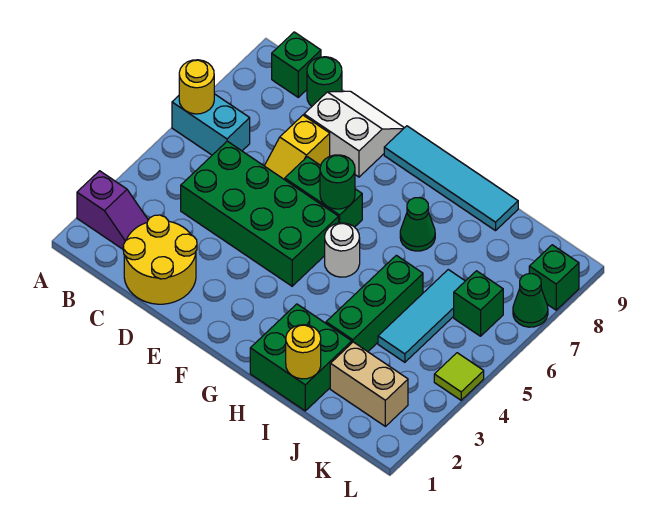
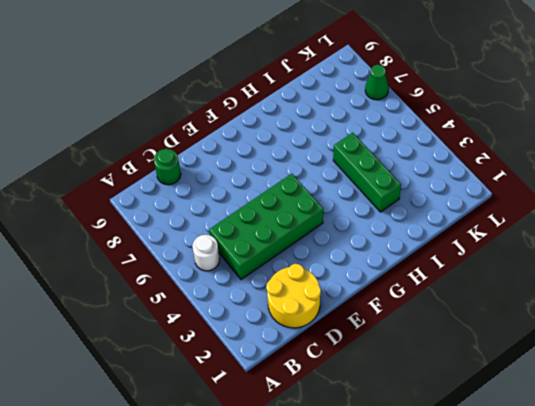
white round brick B5 level 1 -> white round brick G5 level 1
none -> purple slope A2:B2 level 1 top A
none -> cyan brick A6:B6 level 1
none -> green brick B9 level 1

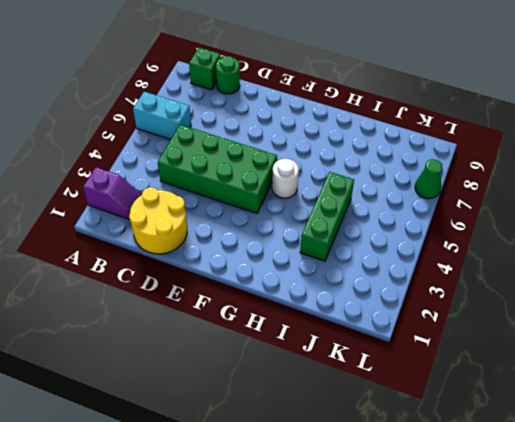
none -> yellow slope D6:D7 level 1 top 7
none -> white slope D8:E9 level 1 top 8
none -> green brick E6:F6 level 1

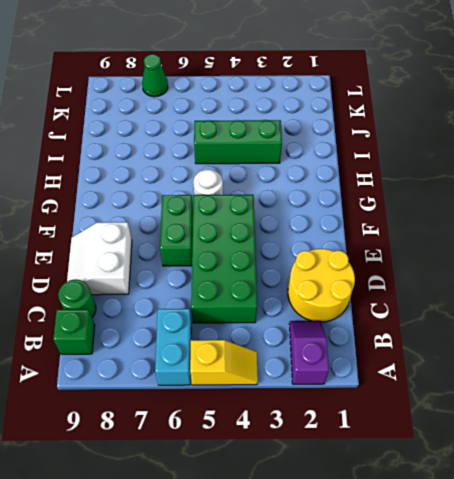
yellow slope A4:A5 level 1 top 5 -> yellow slope D6:D7 level 1 top 7
none -> cyan tile F9:I9 level 1
none -> green brick H1:I2 level 1
none -> green cone H7 level 1

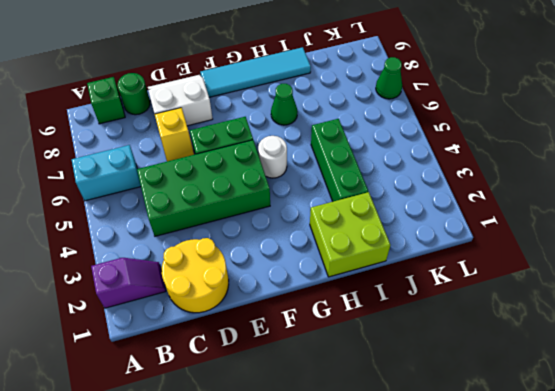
lime brick H1:I2 level 1 -> green brick H1:I2 level 1
none -> tan brick J2:K2 level 1
none -> cyan tile J4:J6 level 1
none -> green brick K6 level 1

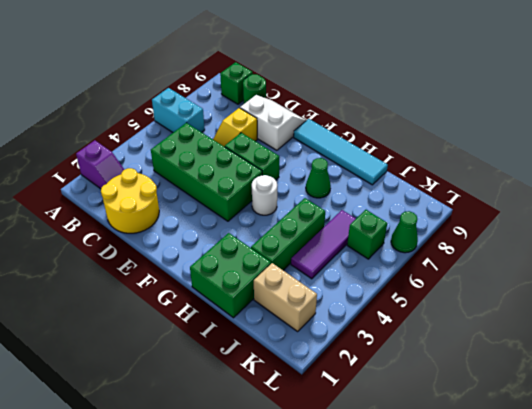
purple tile J4:J6 level 1 -> cyan tile J4:J6 level 1
none -> lime tile L4 level 1
none -> green brick L8 level 1
none -> yellow round brick A6 level 2

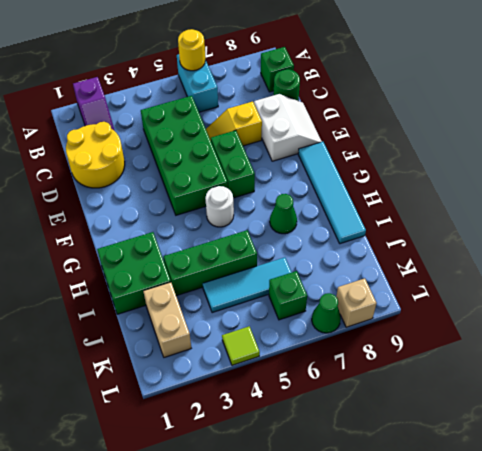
tan brick L8 level 1 -> green brick L8 level 1
none -> green round brick F6 level 2
none -> yellow round brick I1 level 2

